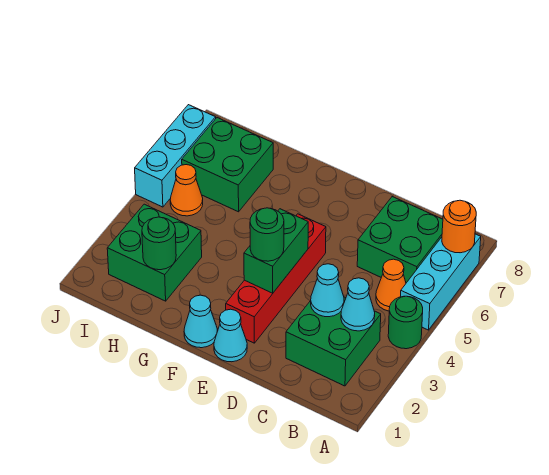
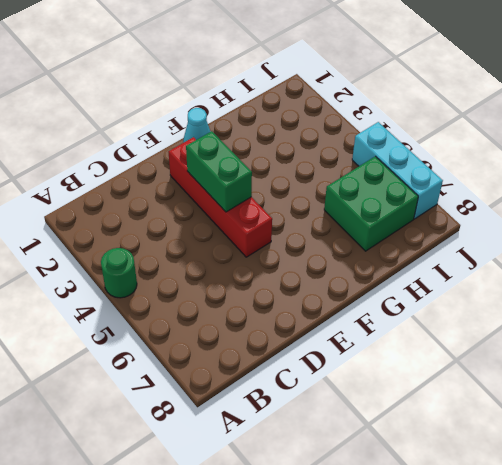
none -> cyan brick A5:A7 level 1
none -> green brick B2:C3 level 1
none -> orange cone B5 level 1

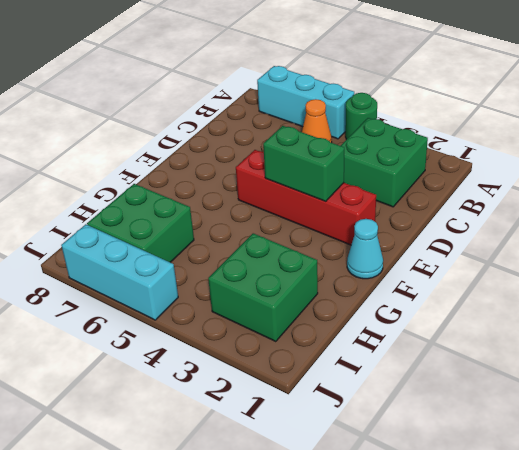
none -> green brick B6:C7 level 1
none -> cyan cone E1 level 1
none -> orange cone I5 level 1

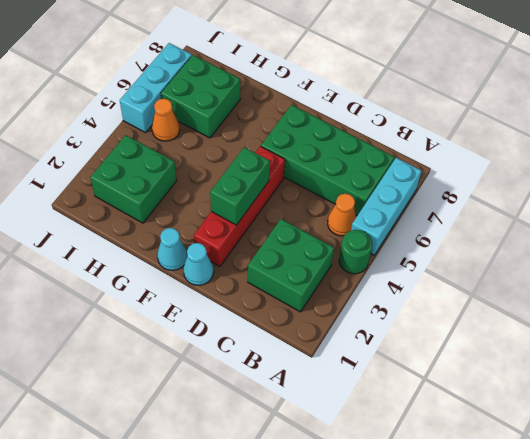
green brick B6:E7 level 1 -> green brick B6:C7 level 1
none -> orange round brick A7 level 2
none -> cyan cone B3 level 2
none -> cyan cone C3 level 2

